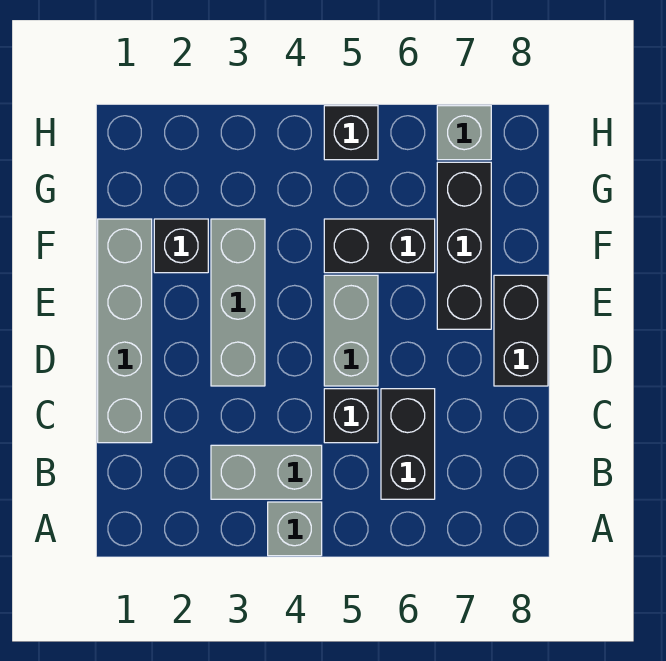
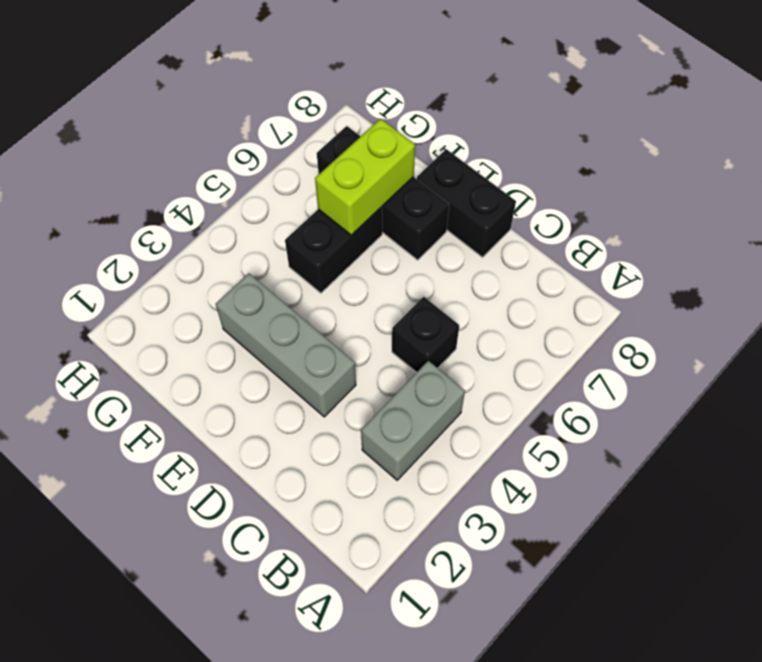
lime brick F6:F7 level 2 -> none
none -> grey brick A4 level 1
none -> black brick B6:C6 level 1
none -> grey brick C1:F1 level 1

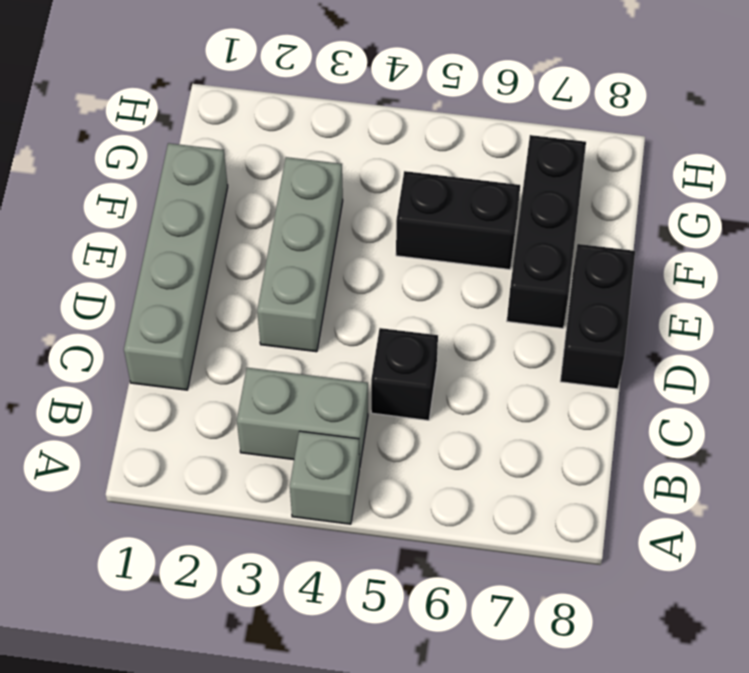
none -> black brick B6:C6 level 1
none -> grey brick D5:E5 level 1
none -> black brick F2 level 1

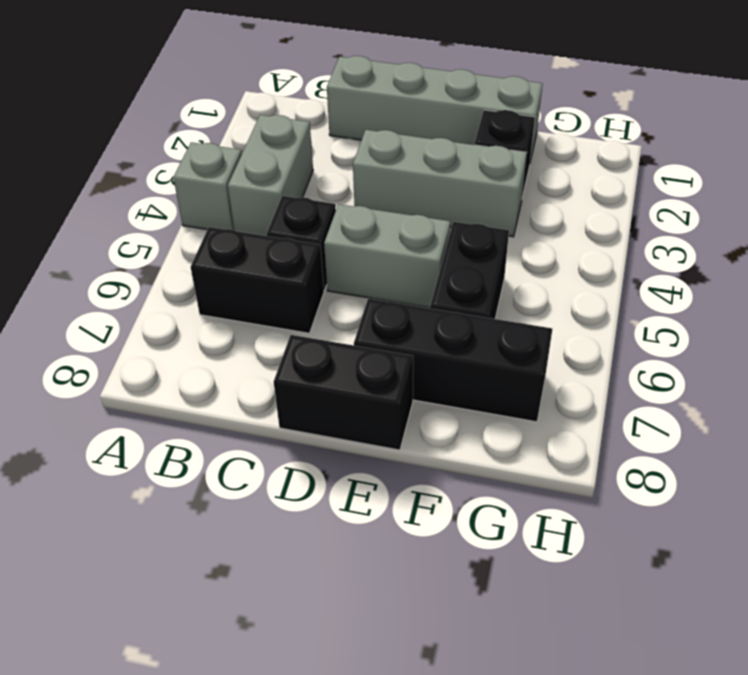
none -> black brick H5 level 1
none -> grey brick H7 level 1

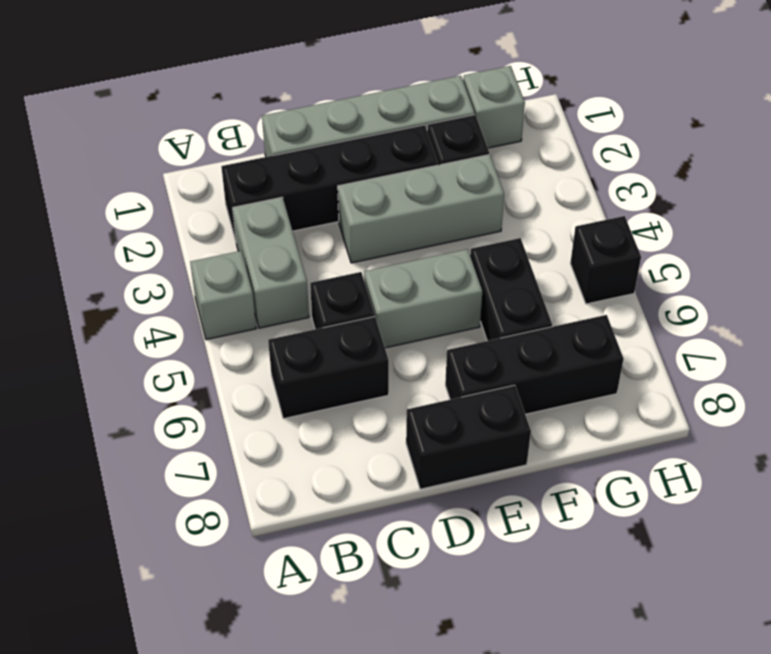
black brick B2:E2 level 1 -> none
grey brick G1 level 1 -> grey brick H7 level 1

